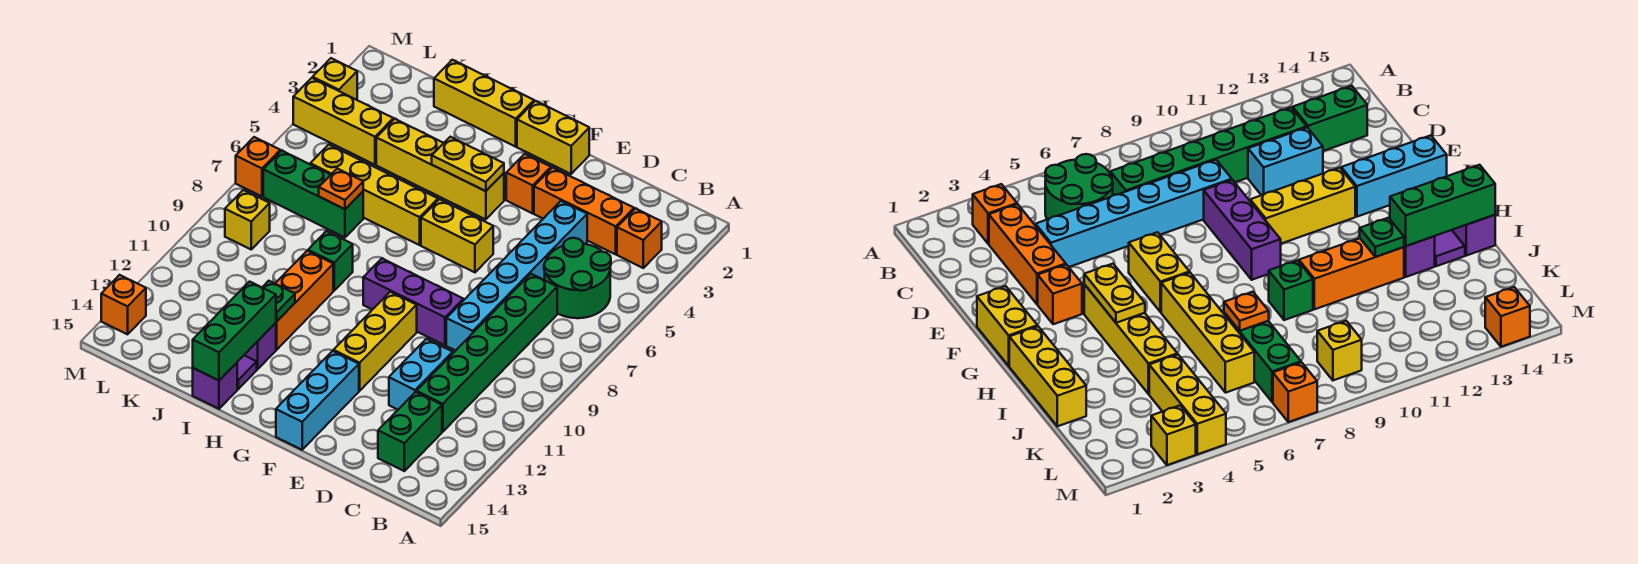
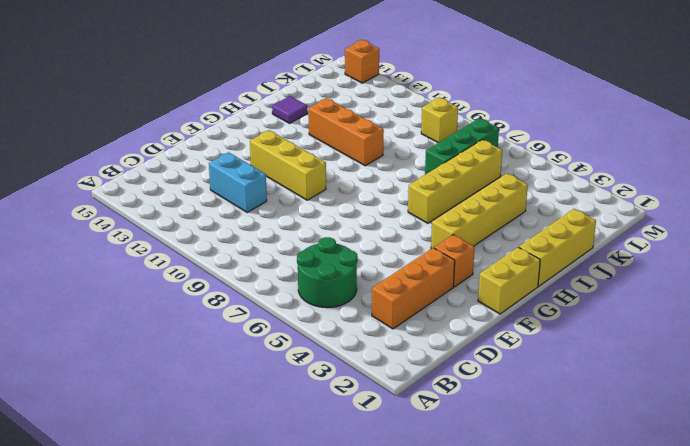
none -> orange brick B3 level 1
none -> green brick C7:C12 level 1
none -> green brick C13:C14 level 1
none -> cyan brick D4:D9 level 1

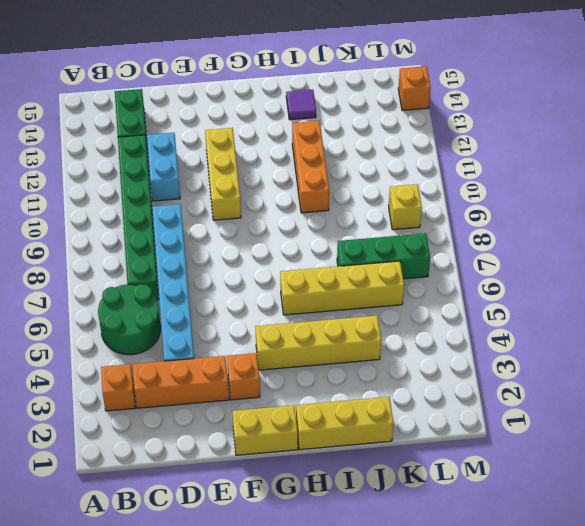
none -> purple brick E9:G9 level 1
none -> yellow brick F6:G6 level 1
none -> cyan brick F13:F15 level 1
none -> green brick I9 level 1

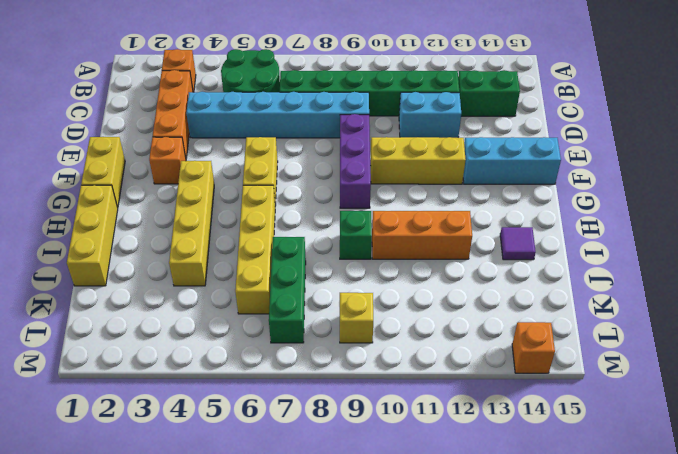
none -> purple brick I13 level 1
none -> purple brick I15 level 1
none -> yellow brick K4:M4 level 1
none -> yellow brick M3 level 1

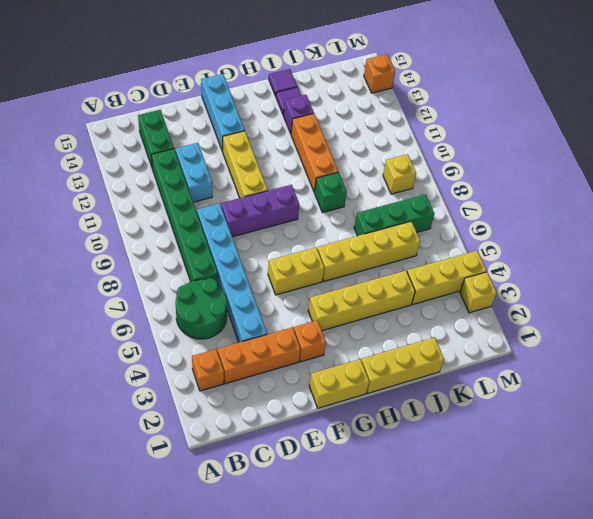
purple tile I15 level 1 -> purple brick I15 level 1
none -> orange brick M7 level 1
none -> yellow plate G4:H4 level 2
none -> green plate I12 level 2
none -> green brick I13:I15 level 2

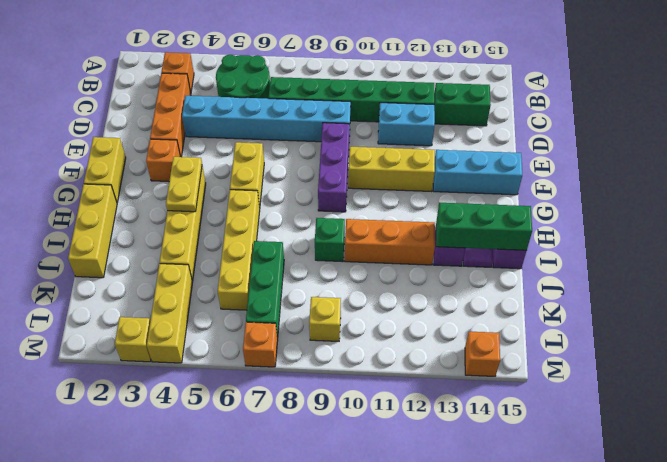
none -> green plate I12 level 2
none -> orange plate J7 level 2

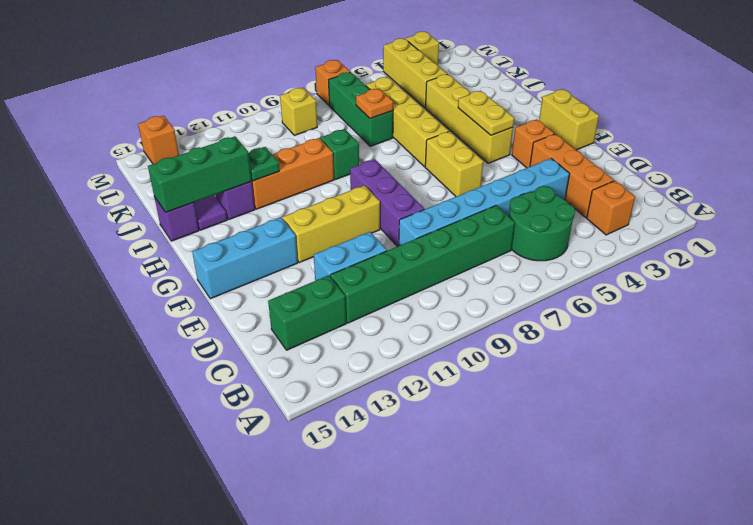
none -> yellow brick H1:J1 level 1

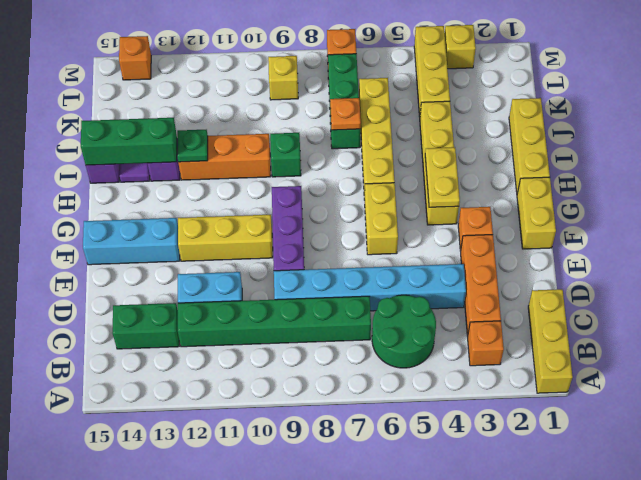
yellow brick A1:C1 level 1 -> none

